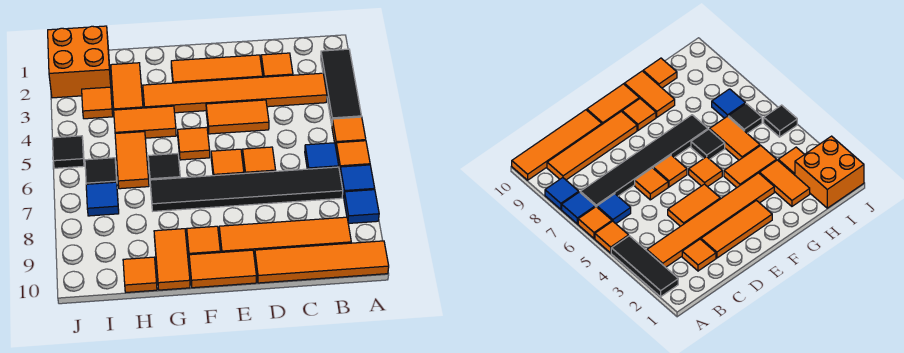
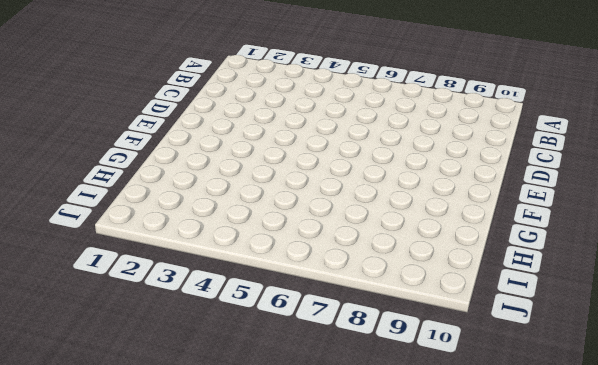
none -> black tile A2:A4 level 1
none -> orange tile A5 level 1
none -> orange tile A6 level 1

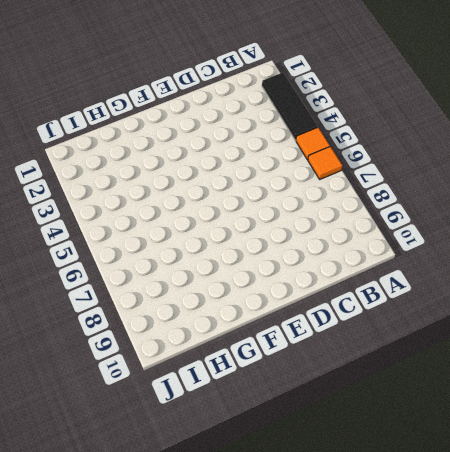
none -> blue tile A7 level 1
none -> blue tile A8 level 1
none -> orange tile A10:D10 level 1

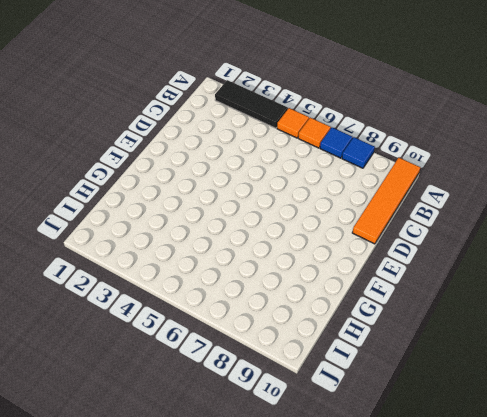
none -> orange tile B3:G3 level 1
none -> blue tile B6 level 1
none -> black tile B7:G7 level 1

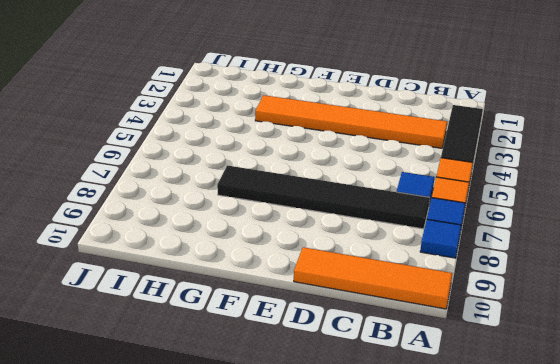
none -> orange tile B9:E9 level 1
none -> orange tile C2 level 1
none -> orange tile D2:F2 level 1

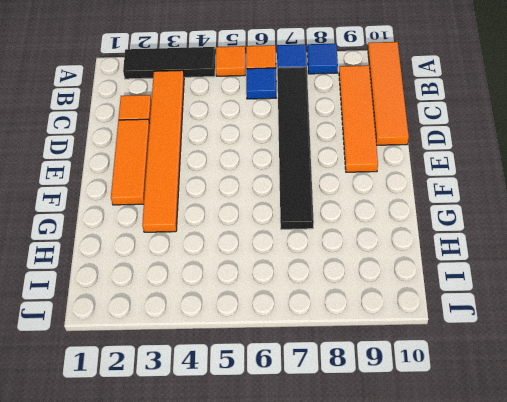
none -> orange tile D4:E4 level 1
none -> orange tile D6 level 1
none -> orange tile E6 level 1

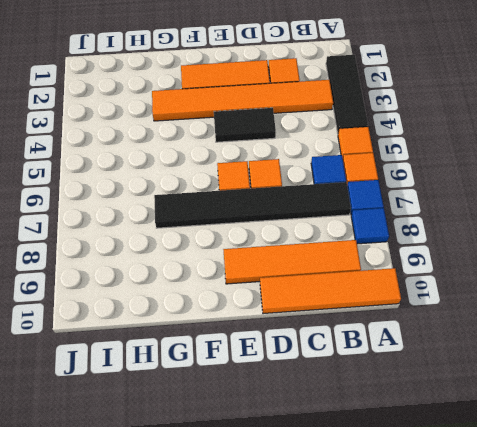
black tile D4:E4 level 1 -> orange tile D4:E4 level 1
none -> orange tile E10:F10 level 1
none -> orange tile F5 level 1
none -> orange tile F9 level 1

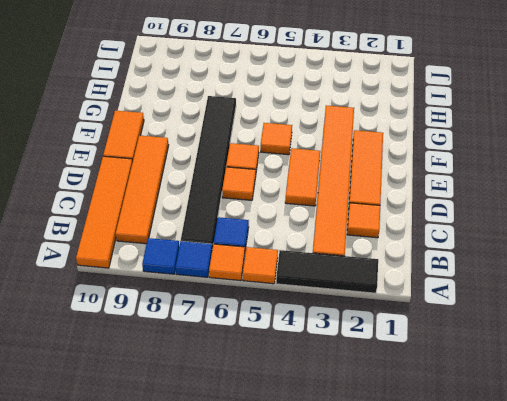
none -> orange tile F9 level 1
none -> orange tile G4:H4 level 1
none -> black tile G6 level 1

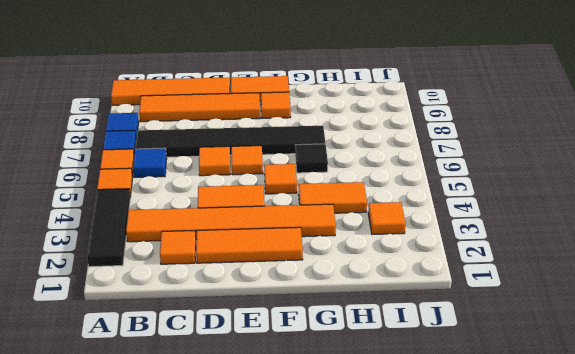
none -> orange tile G9:G10 level 1
none -> orange tile H2:H3 level 1
none -> orange tile H5:H6 level 1

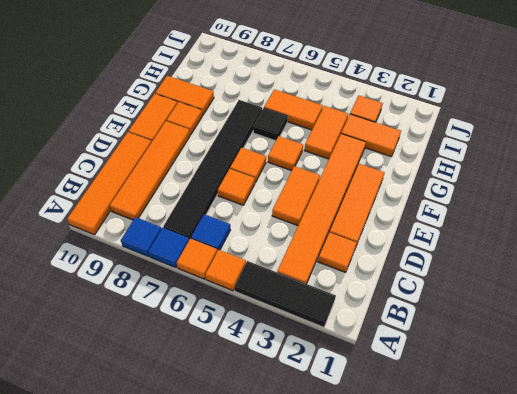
none -> orange tile H10 level 1
none -> orange brick I1:J2 level 1
none -> black tile I6 level 1

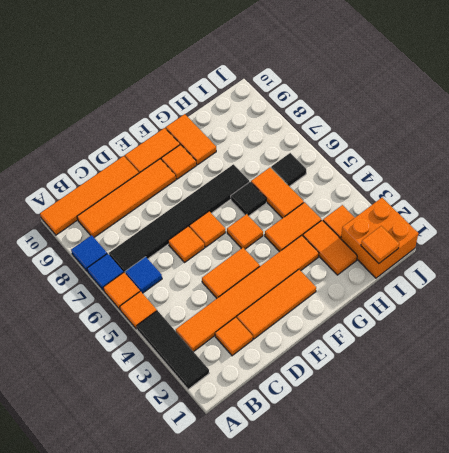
orange tile I1 level 2 -> orange tile H10 level 1
none -> blue tile I7 level 1
none -> black tile J5 level 1

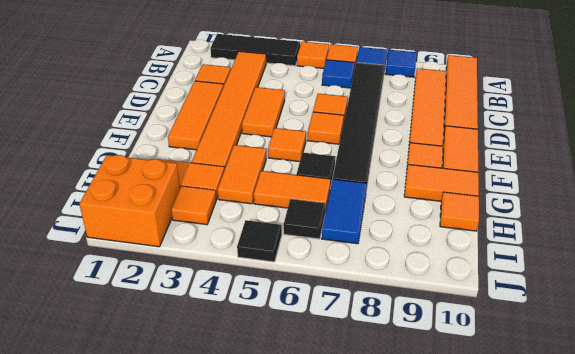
blue tile H7:I7 level 1 -> blue tile I7 level 1

